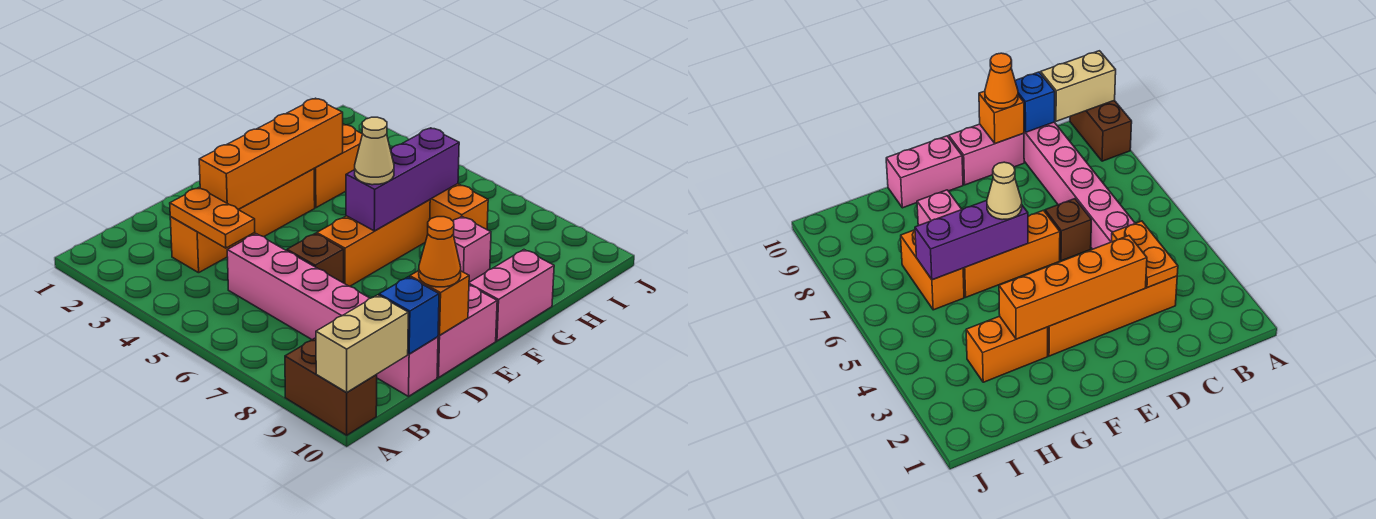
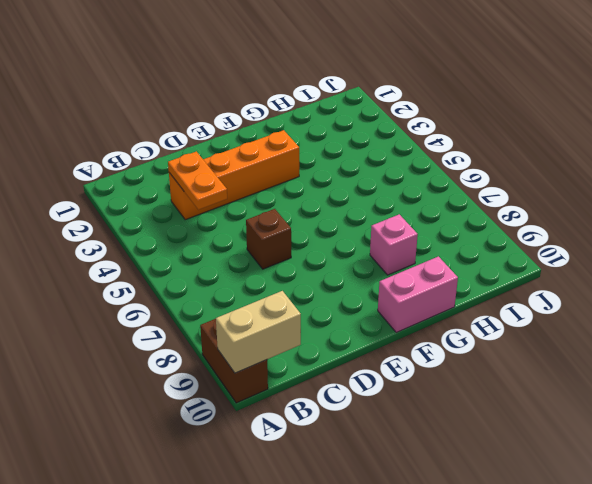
none -> pink brick C5:C10 level 1
none -> pink brick D10:E10 level 1
none -> orange brick E6:G6 level 1

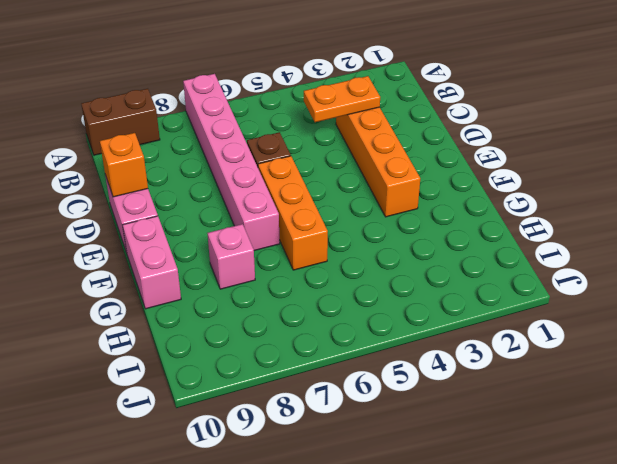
pink brick A7:F7 level 1 -> pink brick C5:C10 level 1
none -> orange brick G3:H3 level 1
none -> orange brick H6:H7 level 1
none -> tan brick A10:B10 level 2

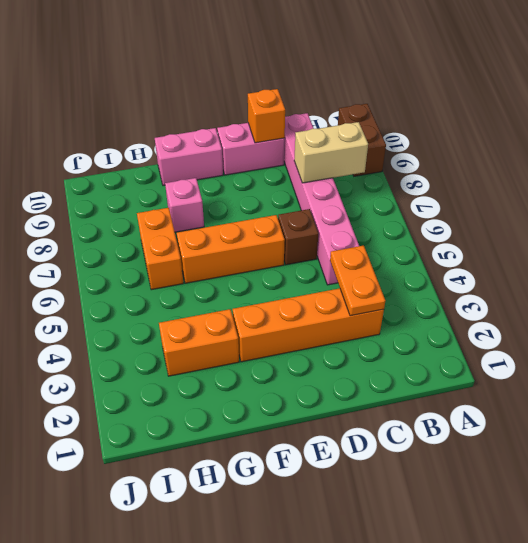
tan brick B8:C8 level 2 -> tan brick A10:B10 level 2
none -> blue brick C10 level 2
none -> orange brick D3:G3 level 2
none -> purple brick F6:H6 level 2

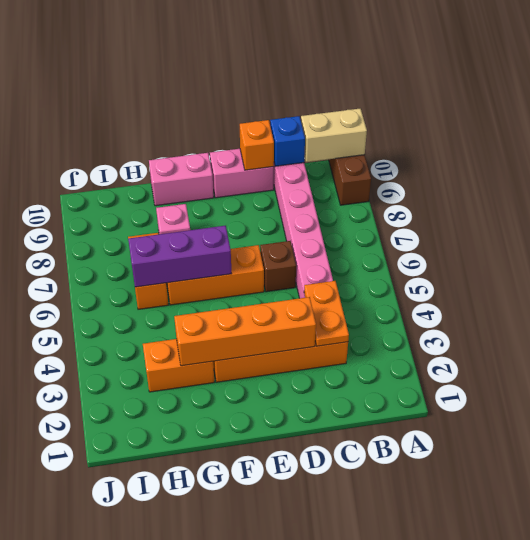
none -> orange cone D10 level 3
none -> tan cone F6 level 3

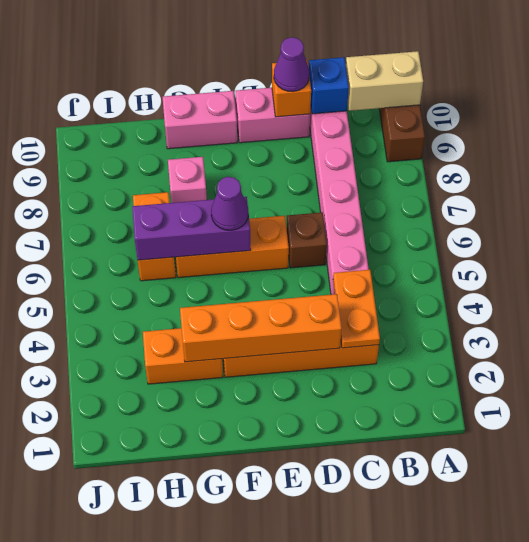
purple cone D10 level 3 -> orange cone D10 level 3
purple cone F6 level 3 -> tan cone F6 level 3

